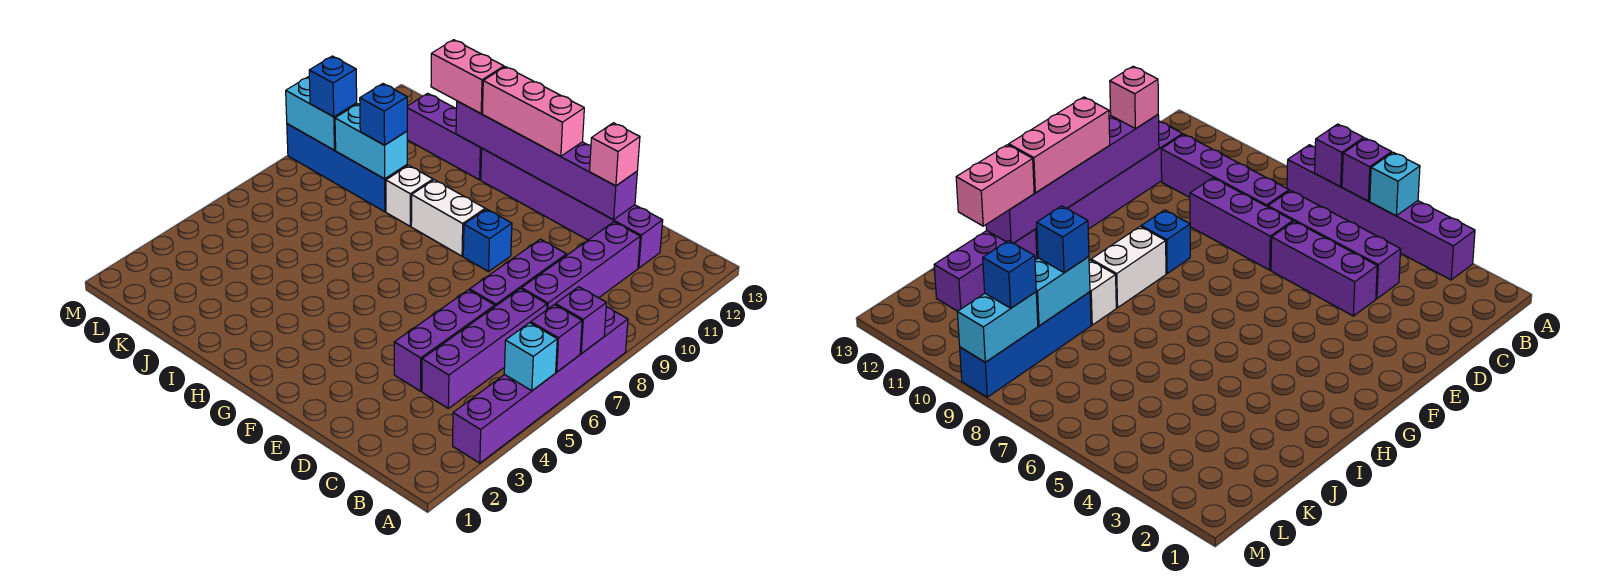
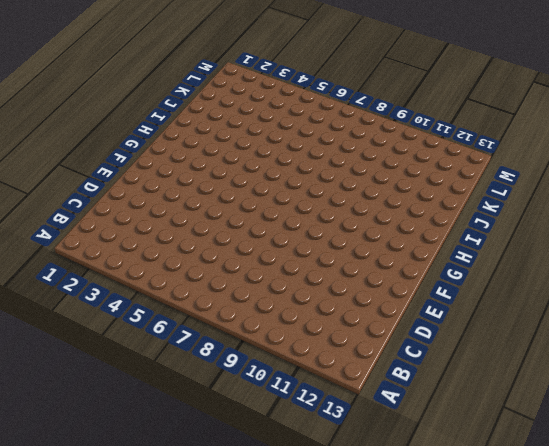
none -> purple brick A3:A8 level 1
none -> purple brick C4:C7 level 1
none -> purple brick C8:C11 level 1

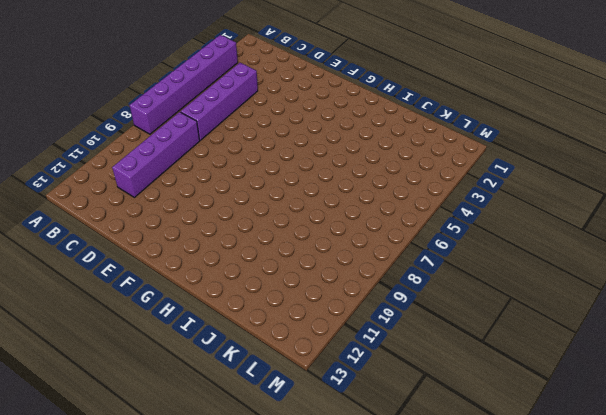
none -> purple brick C12:H12 level 1
none -> purple brick D4:D6 level 1
none -> purple brick D7:D9 level 1

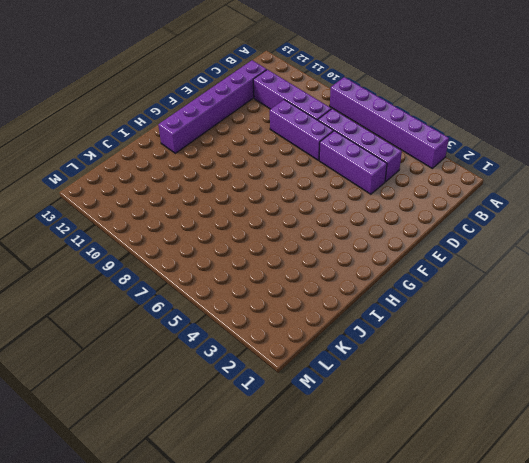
none -> blue brick F9 level 1
none -> white brick G9:H9 level 1
none -> white brick I9 level 1

